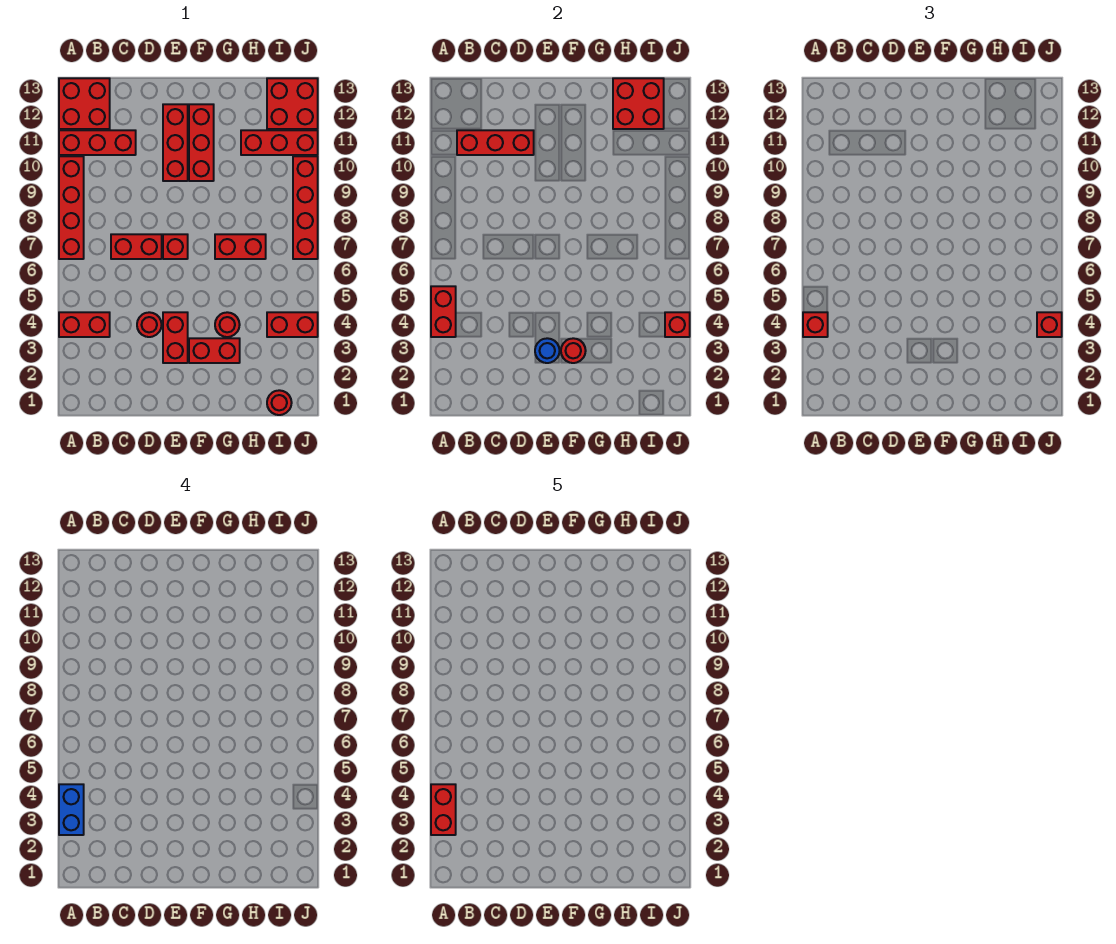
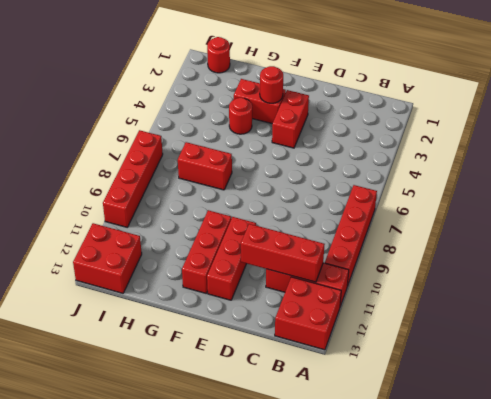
none -> red brick A4:B4 level 1
none -> red brick C7:D7 level 1
none -> red round brick D4 level 1

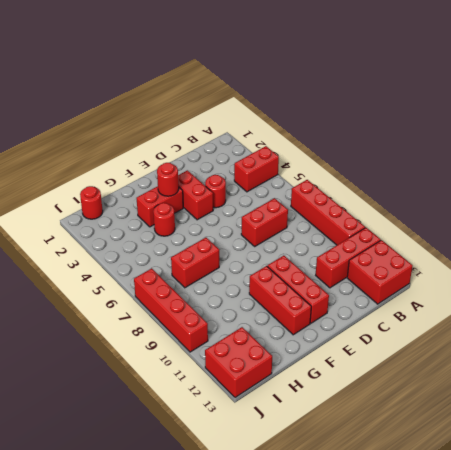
none -> red brick E7 level 1
none -> red brick H11:J11 level 1
none -> red brick I4:J4 level 1

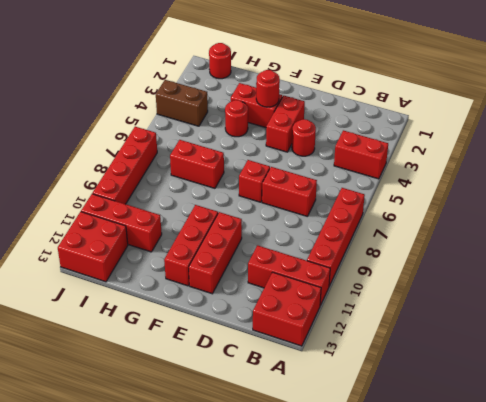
brown brick I4:J4 level 1 -> red brick I4:J4 level 1
none -> red brick A4:A5 level 2
none -> red brick B11:D11 level 2
none -> blue round brick E3 level 2

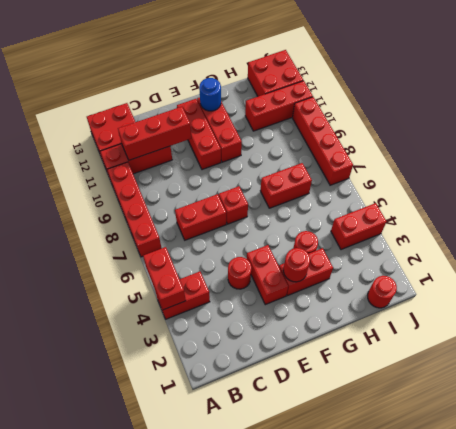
blue round brick F12 level 2 -> blue round brick E3 level 2
none -> red brick H12:I13 level 2
none -> red brick J4 level 2
none -> red brick A4 level 3

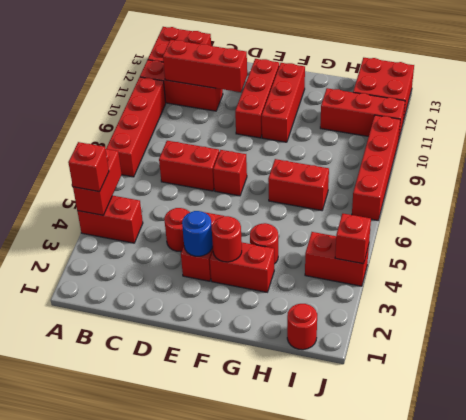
none -> red brick H12:I13 level 2
none -> red brick J4 level 3
none -> blue brick A3:A4 level 4

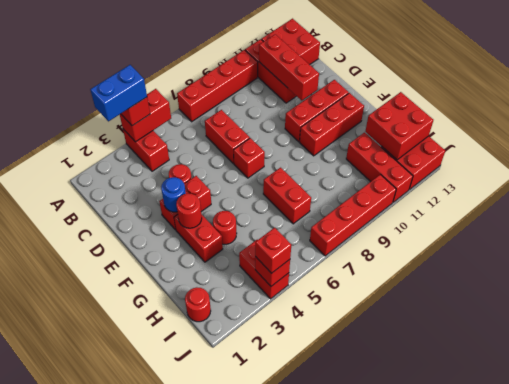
none -> red brick A3:A4 level 5

